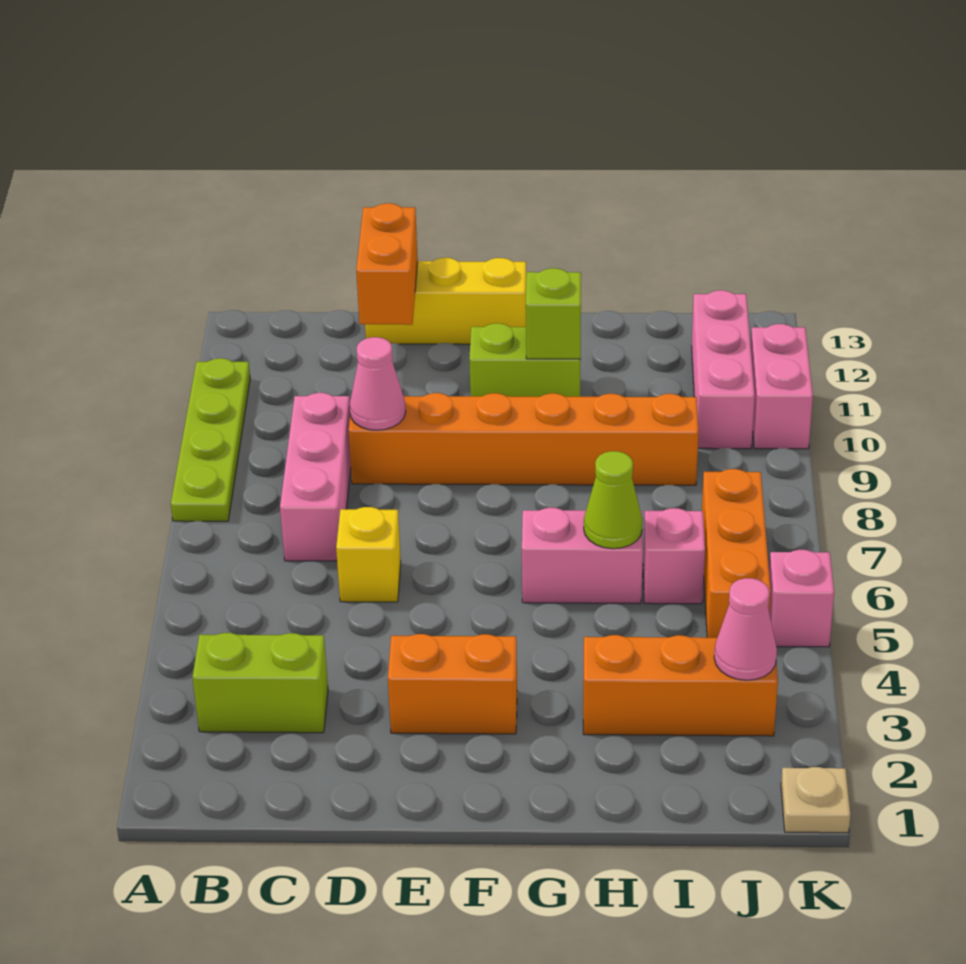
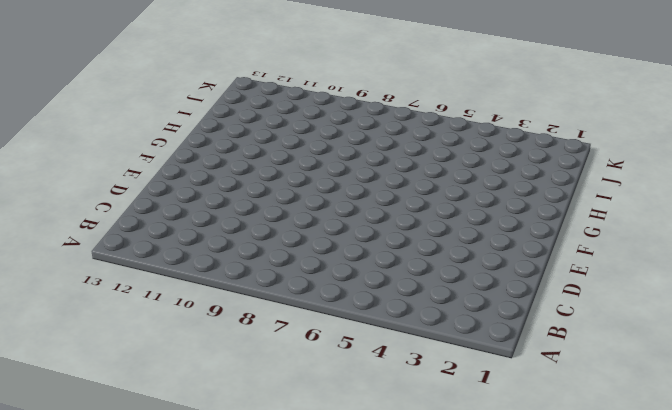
none -> lime plate A8:A11 level 1
none -> lime brick B3:C3 level 1
none -> pink brick C7:C9 level 1

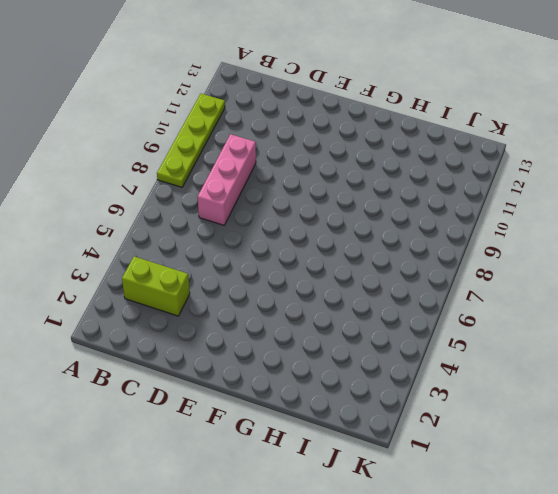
none -> yellow brick D6 level 1
none -> orange brick D9:I9 level 1
none -> yellow brick D13:F13 level 1

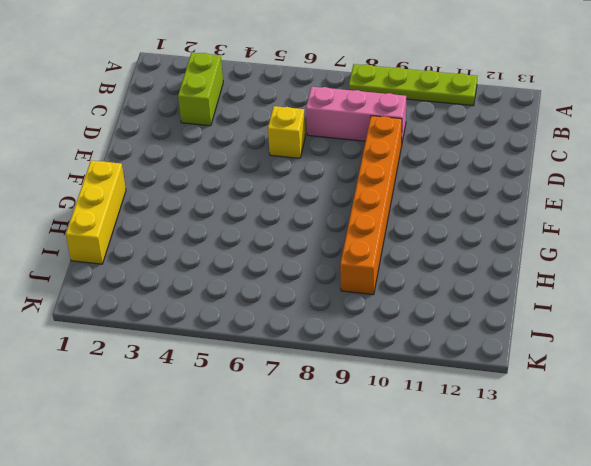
yellow brick G1:I1 level 1 -> yellow brick D13:F13 level 1
none -> orange brick E3:F3 level 1
none -> lime brick F11:G11 level 1
none -> pink brick G6:H6 level 1

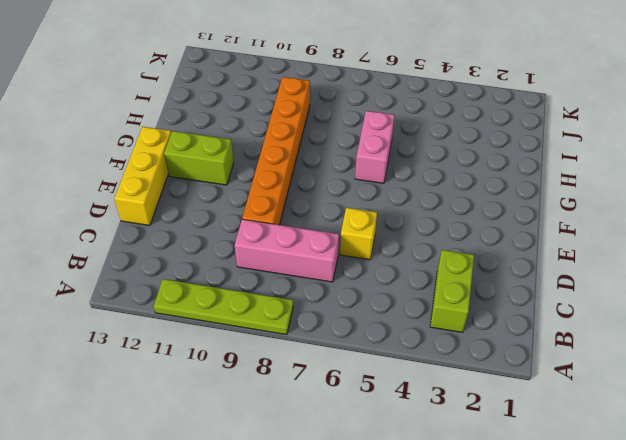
lime brick F11:F12 level 1 -> lime brick F11:G11 level 1
none -> orange brick E3:F3 level 1
none -> orange brick H3:J3 level 1
none -> pink brick I6 level 1

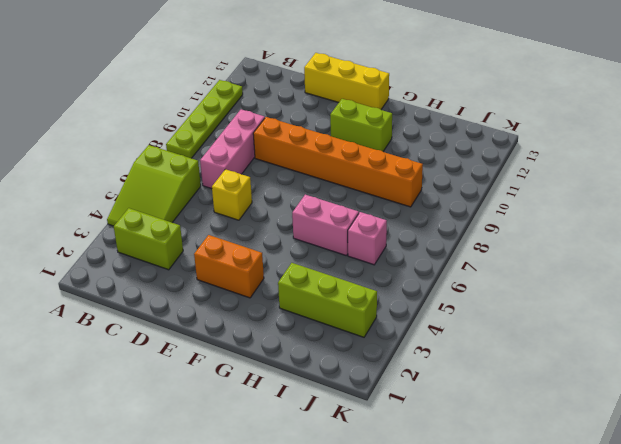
lime slope A4:B6 level 1 top 6 -> none
lime brick H3:J3 level 1 -> orange brick H3:J3 level 1
none -> orange brick J5:J7 level 1
none -> pink brick J10:J12 level 1
none -> tan plate K1 level 1

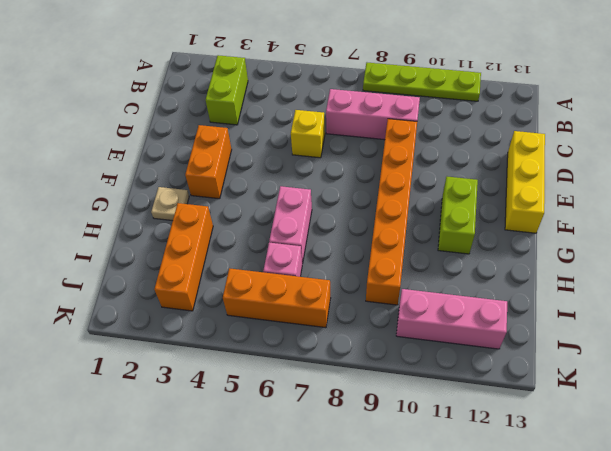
tan plate G2 level 1 -> tan plate K1 level 1
none -> pink brick K5 level 1
none -> pink brick K10:K11 level 1
none -> pink cone D9 level 2

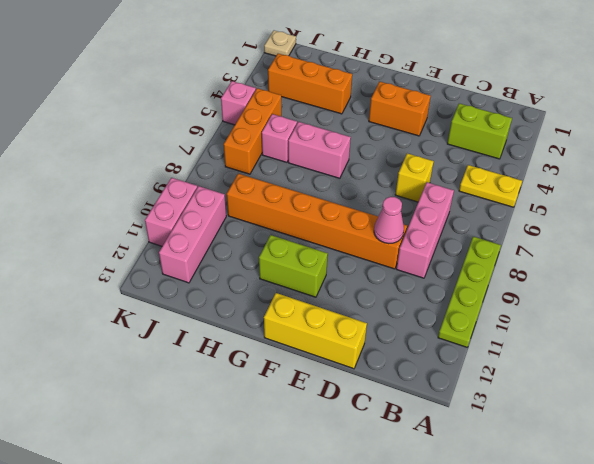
yellow plate A5:B5 level 1 -> none
none -> orange brick D12:D13 level 2
none -> lime brick G11 level 2
none -> lime cone H6 level 2

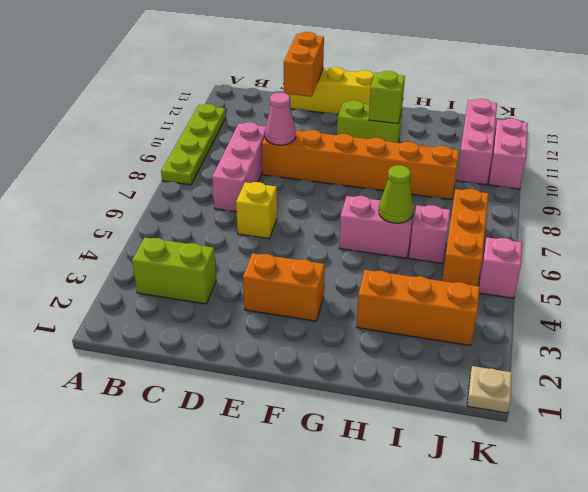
none -> pink cone J3 level 2

